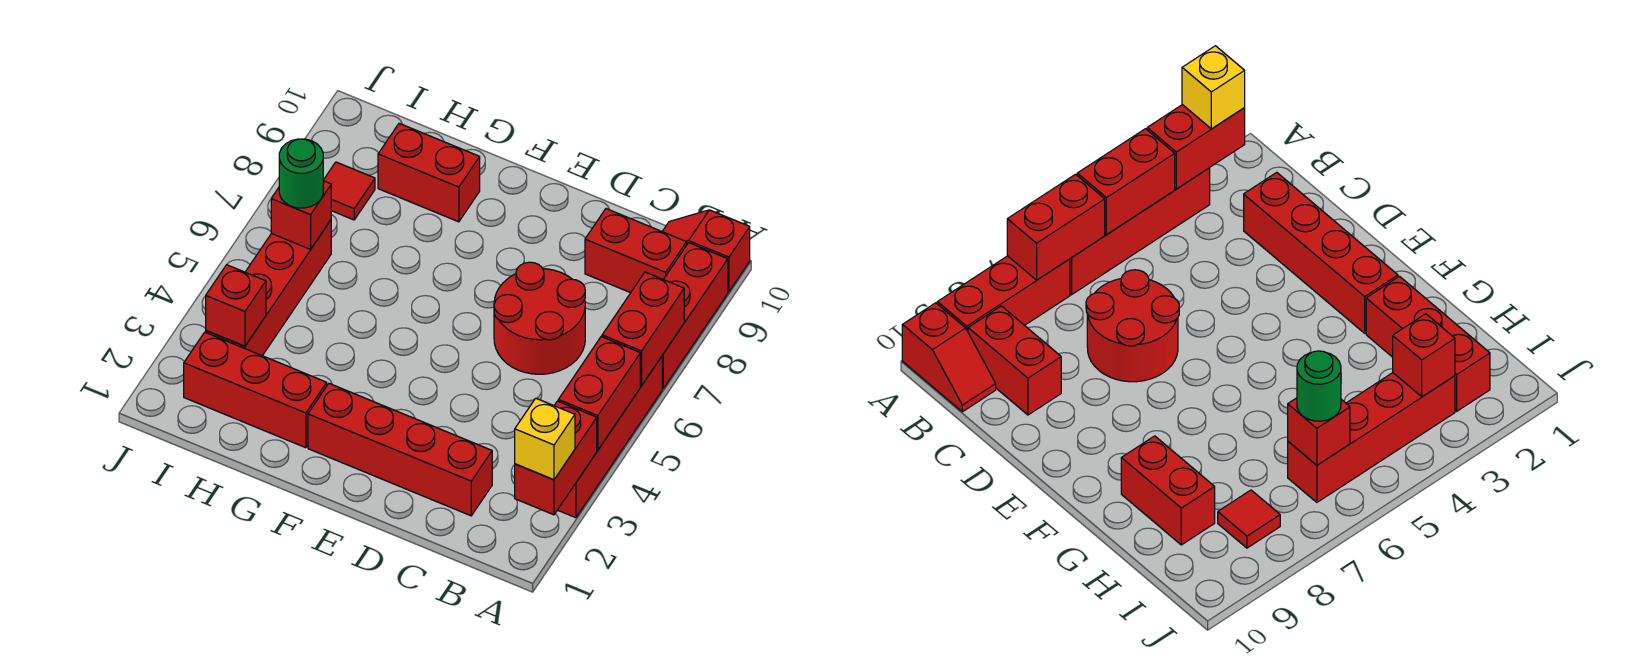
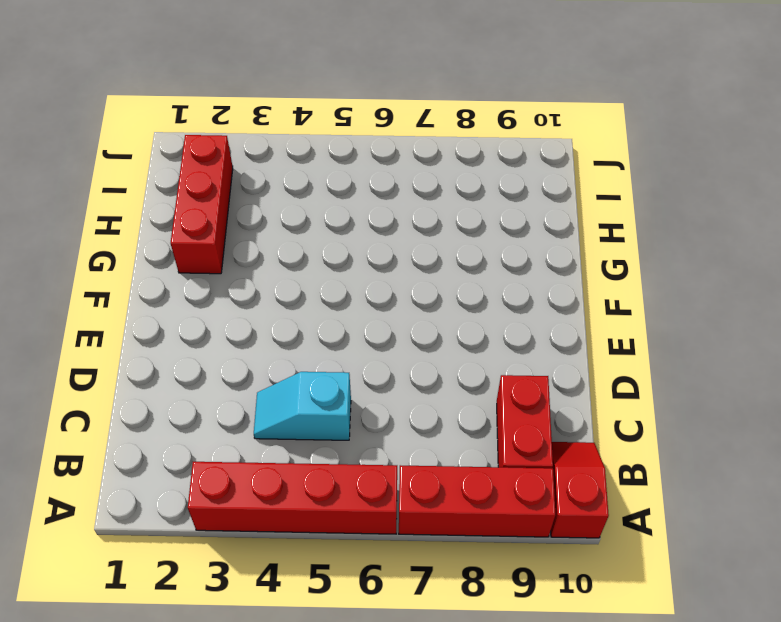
cyan slope C4:C5 level 1 top 5 -> none
none -> red brick C2:F2 level 1
none -> red round brick C6:D7 level 1
none -> red brick G9:H9 level 1

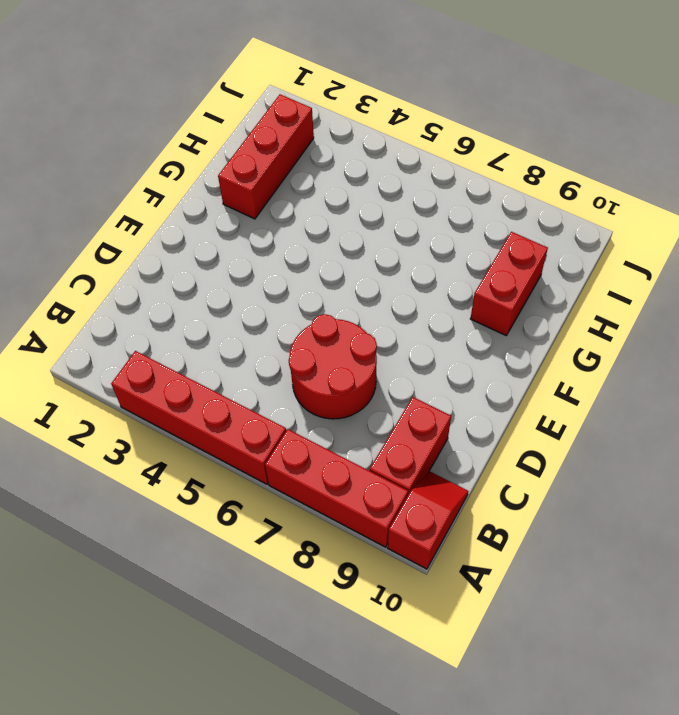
none -> red brick C2:F2 level 1
none -> red brick I3:I6 level 1
none -> red tile I8 level 1

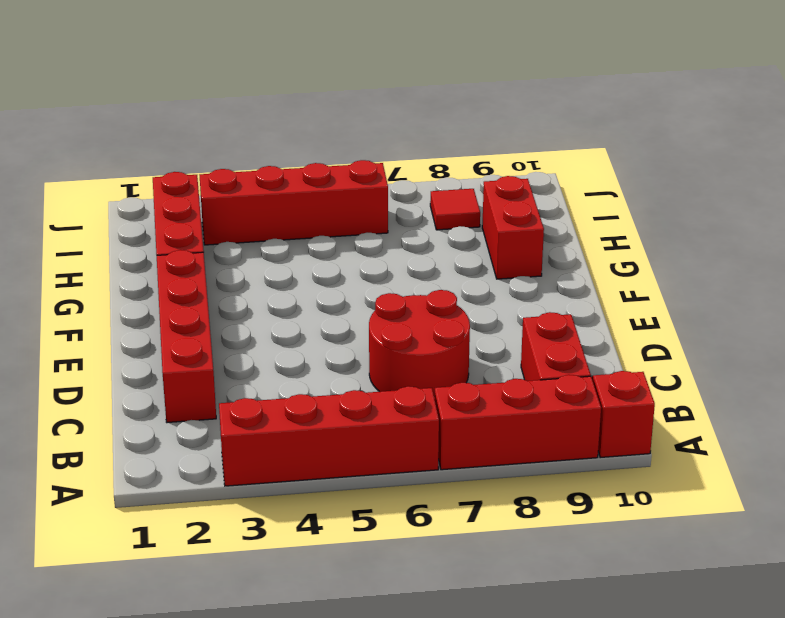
none -> red brick A2:A3 level 2
none -> red brick A4:A5 level 2
none -> red brick A6:A7 level 2

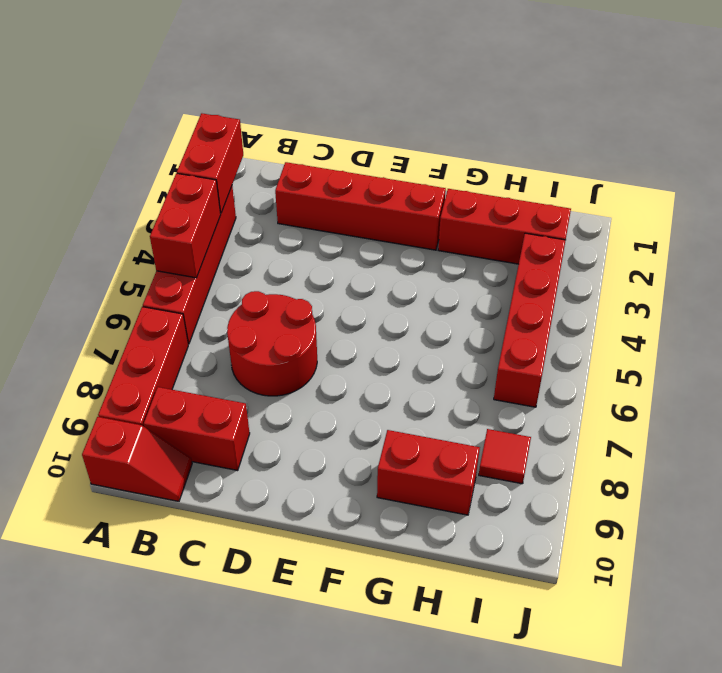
none -> red brick A6:A7 level 2
none -> red brick I3 level 2
none -> red brick I6 level 2

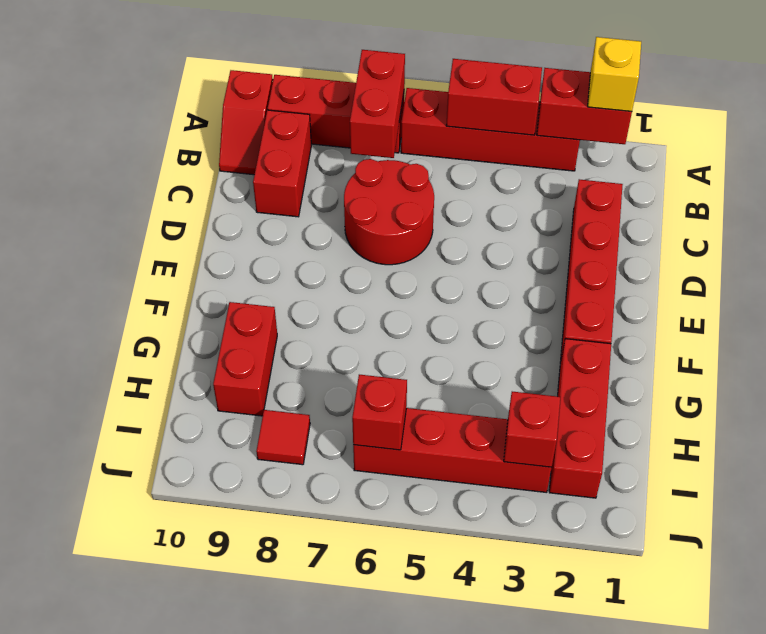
red brick A7:B7 level 2 -> red brick A6:A7 level 2
none -> green round brick I6 level 3

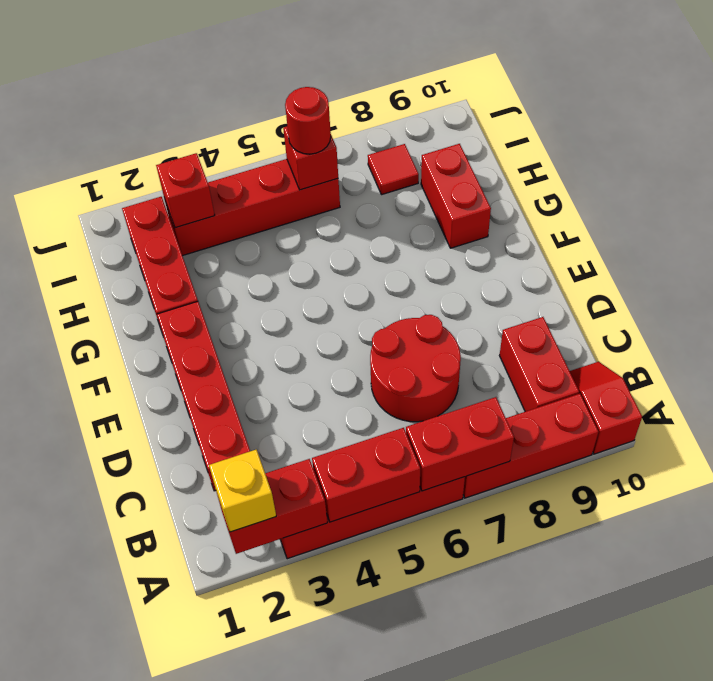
red round brick I6 level 3 -> green round brick I6 level 3

